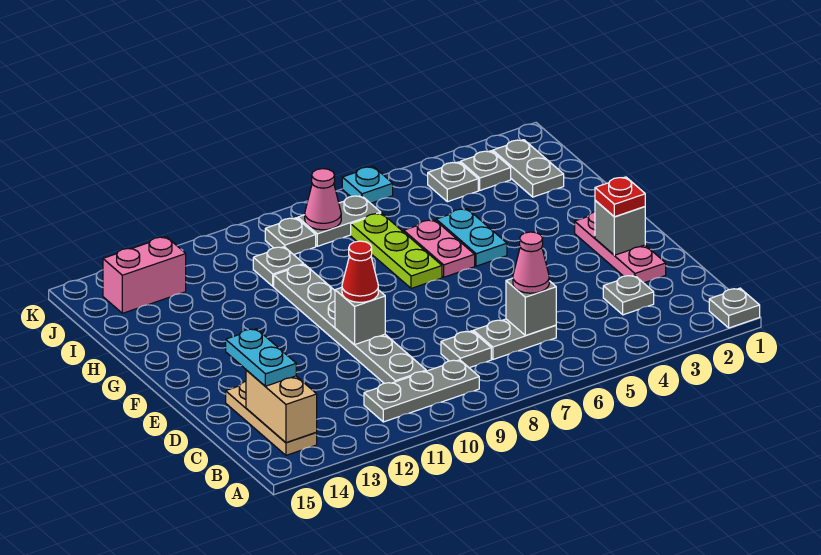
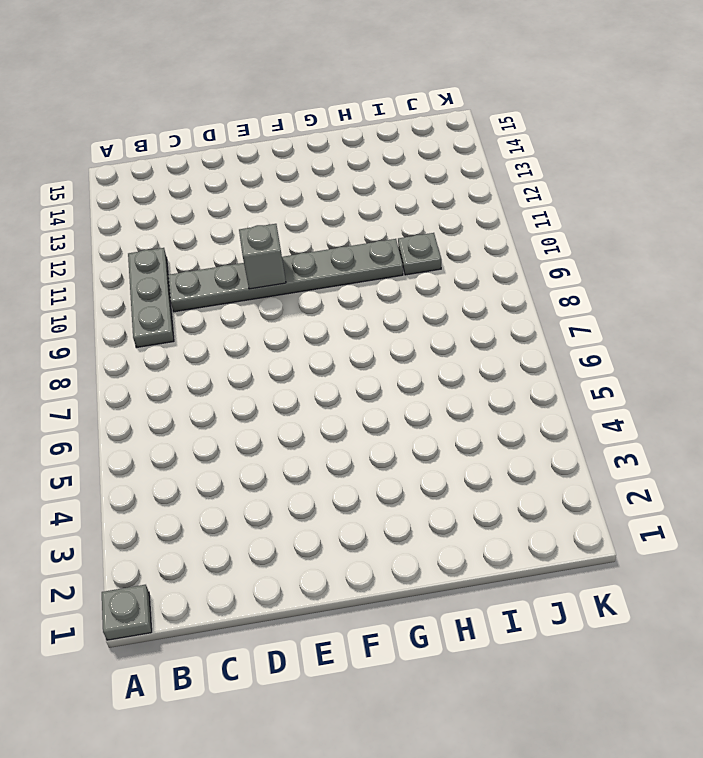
none -> tan plate B14:D14 level 1
none -> grey plate C3 level 1
none -> grey plate C6:C7 level 1

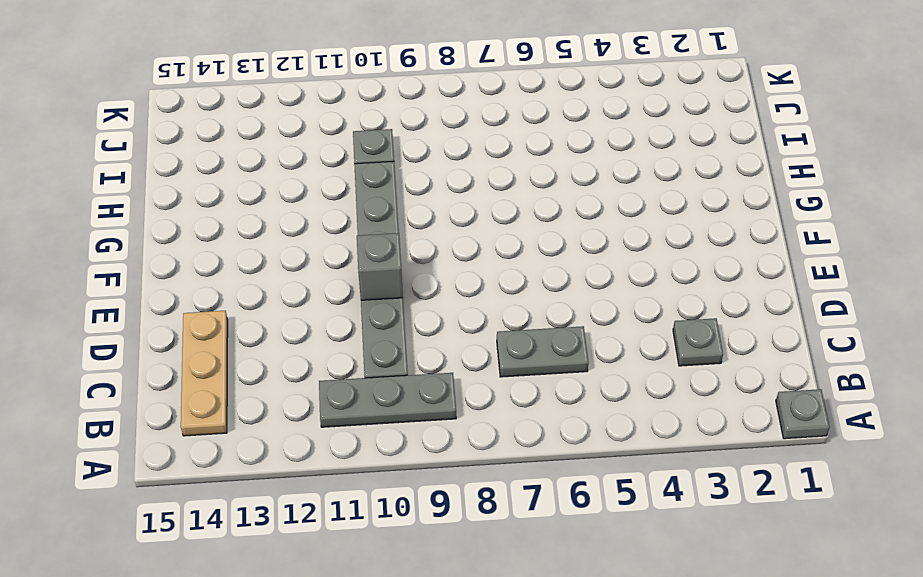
none -> grey plate C8 level 1
none -> pink plate D2:F2 level 1
none -> cyan plate G5:H5 level 1

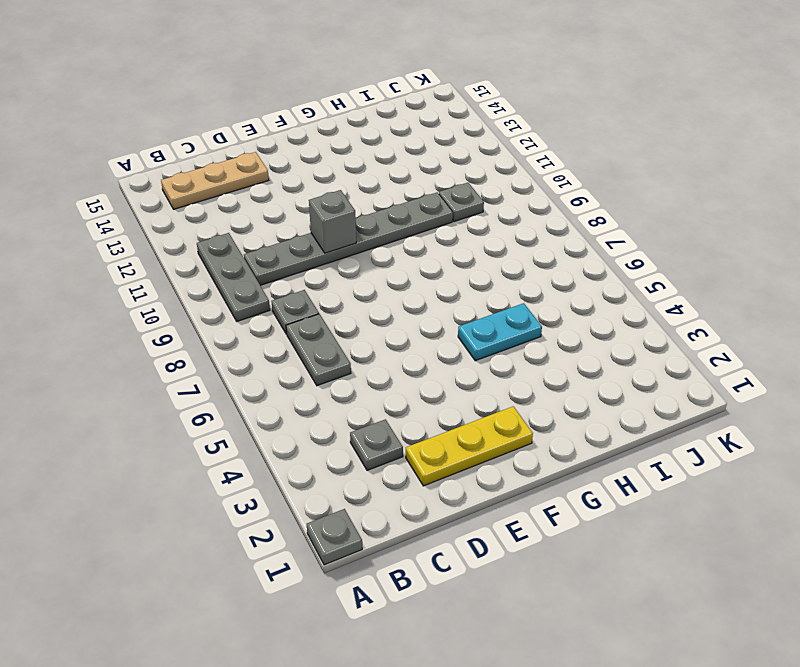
yellow plate D2:F2 level 1 -> pink plate D2:F2 level 1
none -> pink plate G6:H6 level 1
none -> lime plate G7:I7 level 1
none -> grey plate I2:J2 level 1

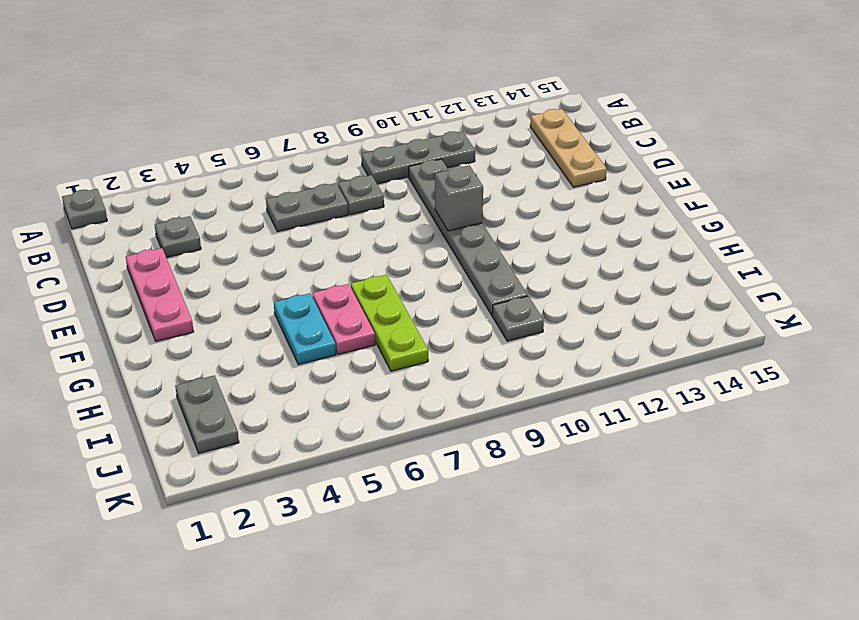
none -> grey plate J3 level 1
none -> grey plate J4 level 1
none -> grey plate J7:J8 level 1

